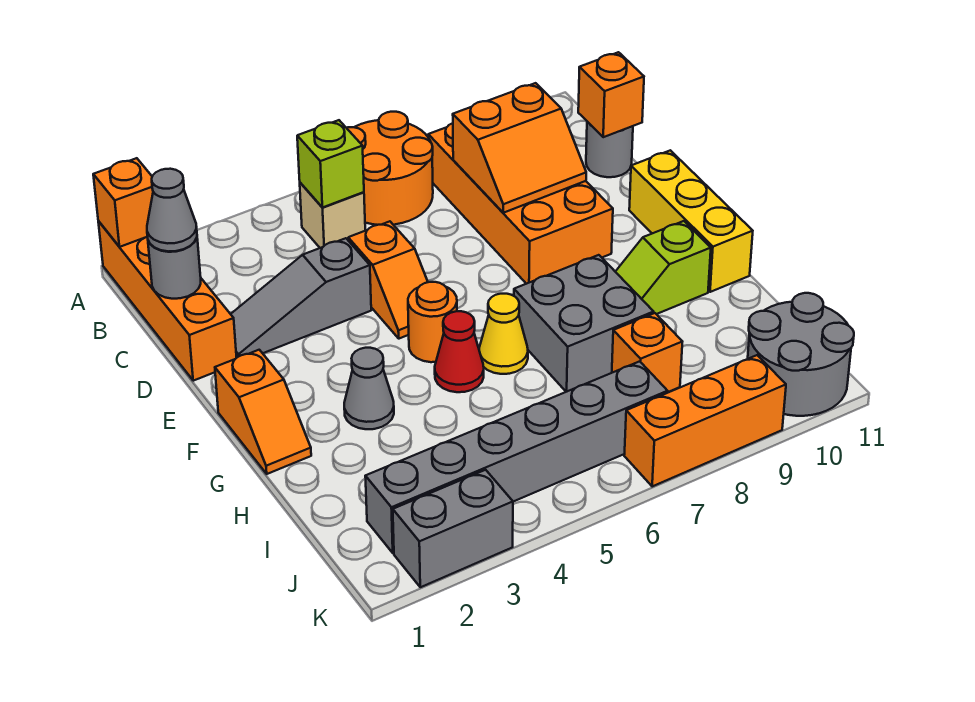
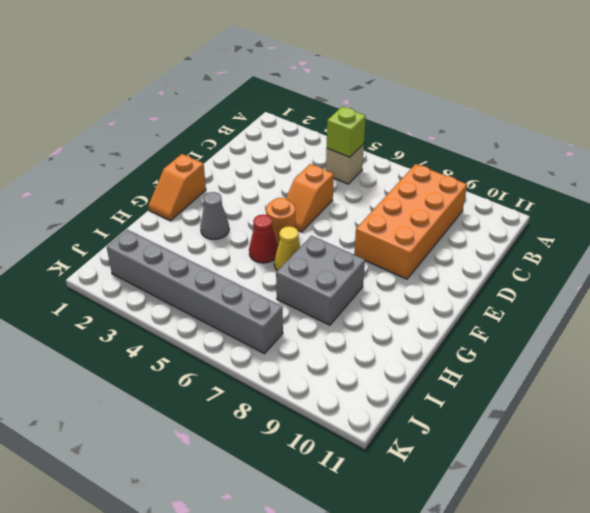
none -> orange brick A1:D1 level 1
none -> orange round brick A6:B7 level 1
none -> grey round brick C11 level 1

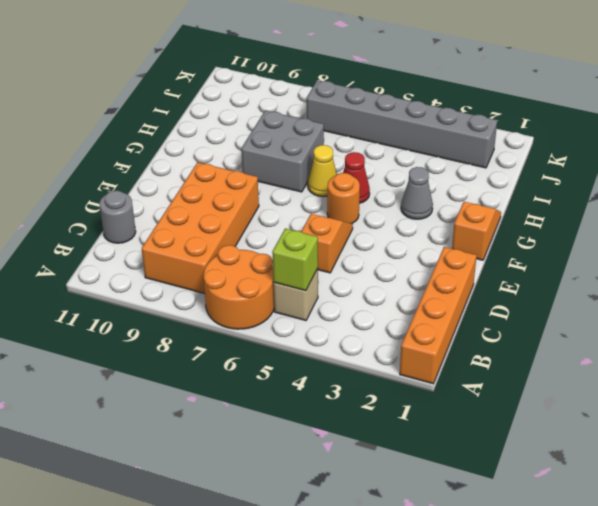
none -> grey slope D2:D4 level 1 top 4
none -> yellow brick E11:G11 level 1
none -> lime slope G9:G10 level 1 top 10

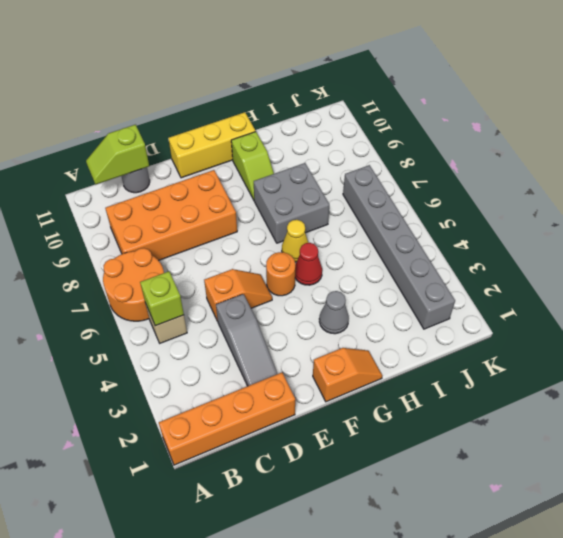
lime slope B11:C11 level 2 top C -> orange brick C11 level 2
none -> orange brick I8 level 1
none -> grey round brick J10:K11 level 1
none -> grey brick K2:K3 level 1

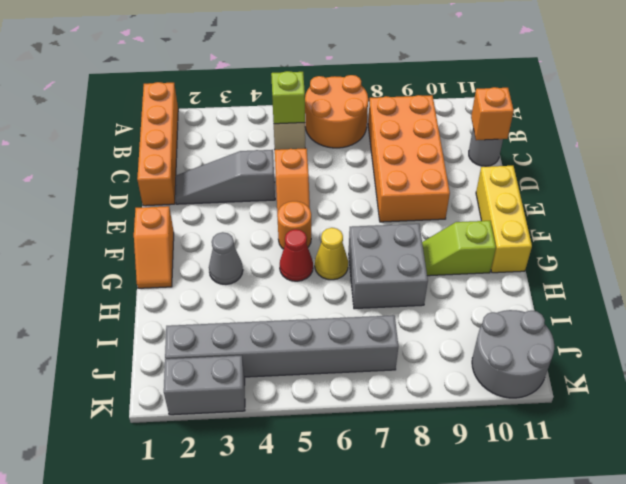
none -> orange brick I8 level 1
none -> orange brick K7:K9 level 1
none -> orange brick A1 level 2

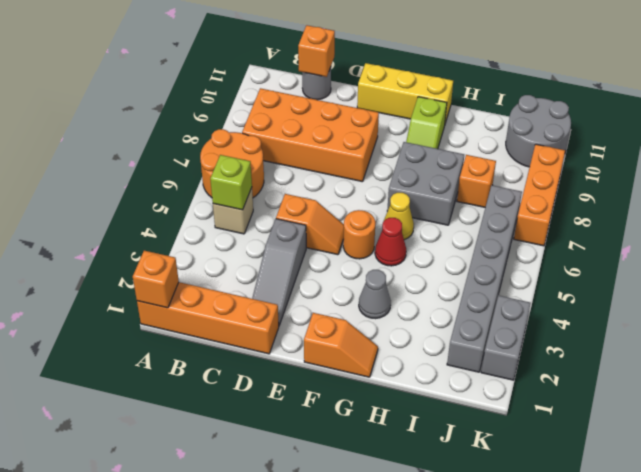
none -> grey round brick C1 level 2
none -> orange slope C8:D9 level 2 top C
none -> grey cone C1 level 3

